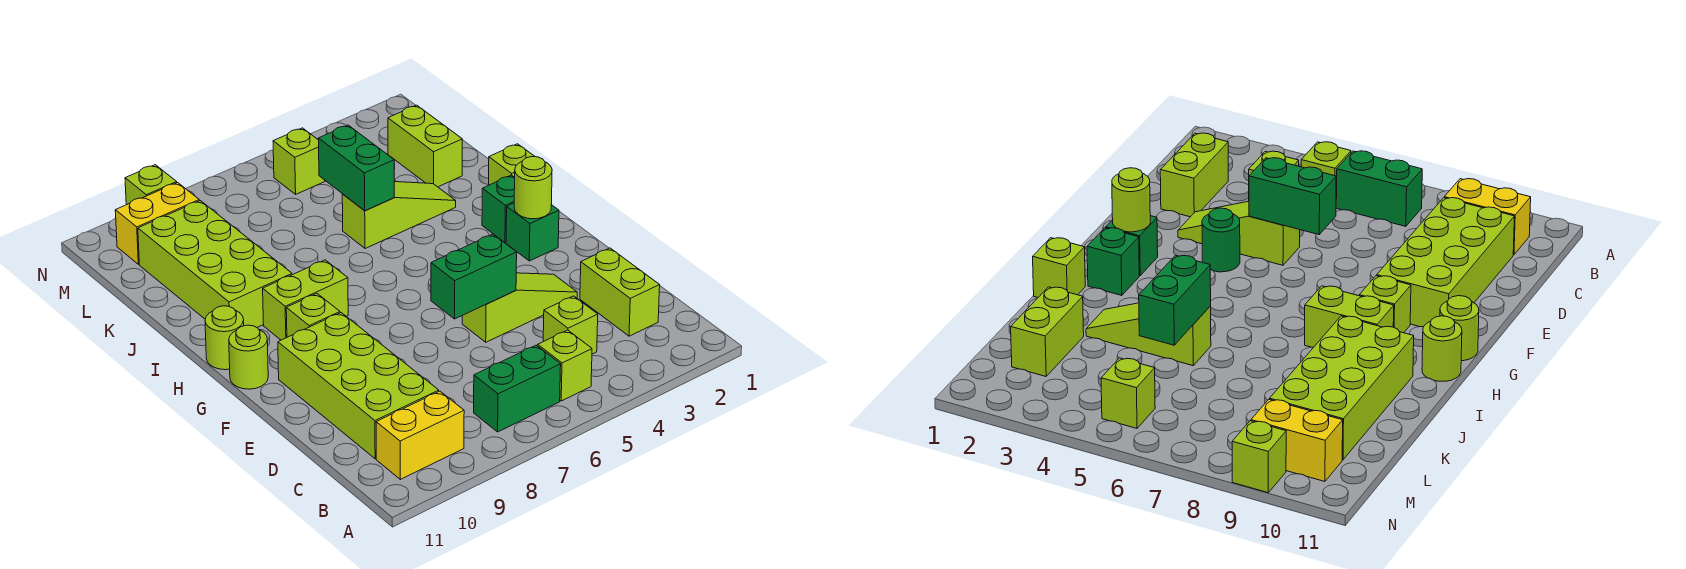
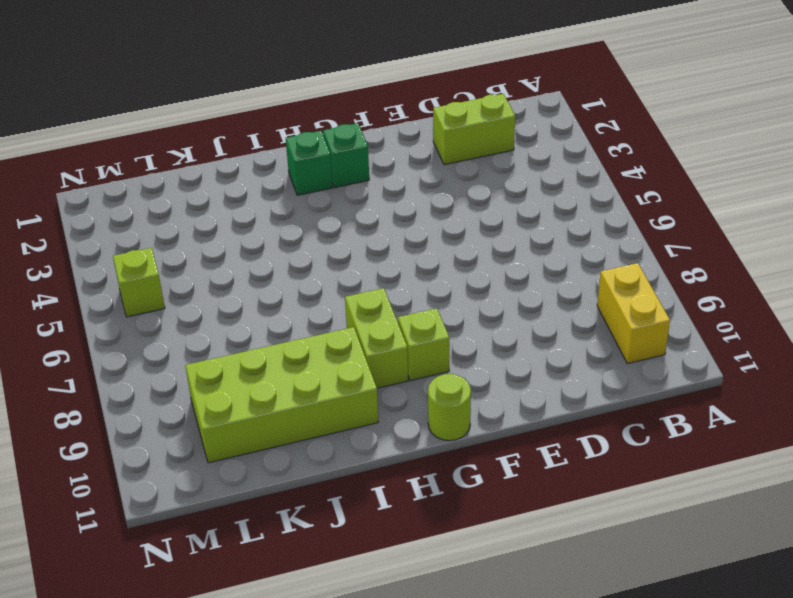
none -> lime brick B5 level 1
none -> green brick B6:B7 level 1
none -> lime brick C4 level 1

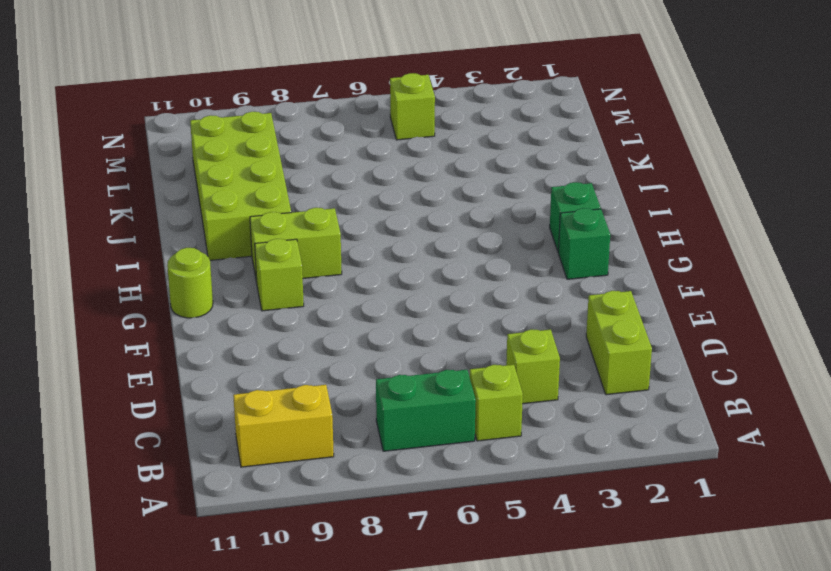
none -> lime brick C9:F10 level 1
none -> lime slope E3:E5 level 1 top 5
none -> green round brick F4 level 1

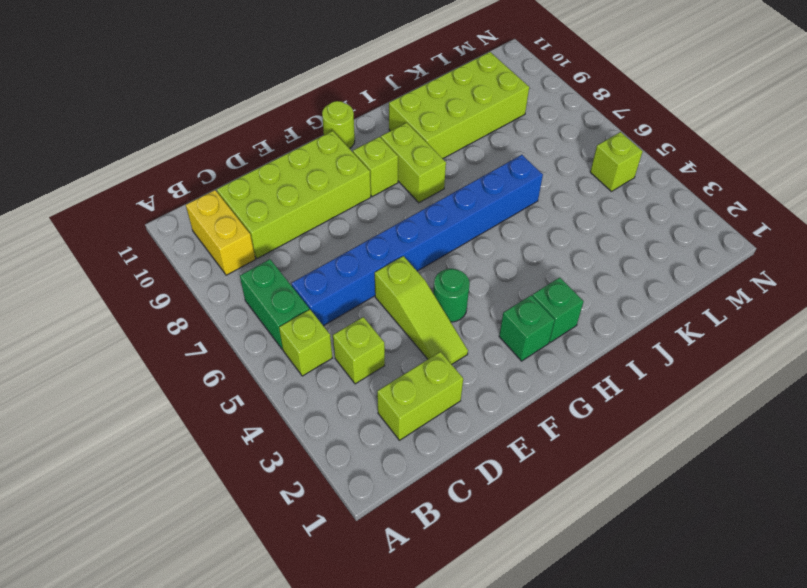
blue brick C6:J6 level 1 -> none
none -> lime round brick H11 level 1
none -> lime brick I1 level 1
none -> lime slope J3:J5 level 1 top 5

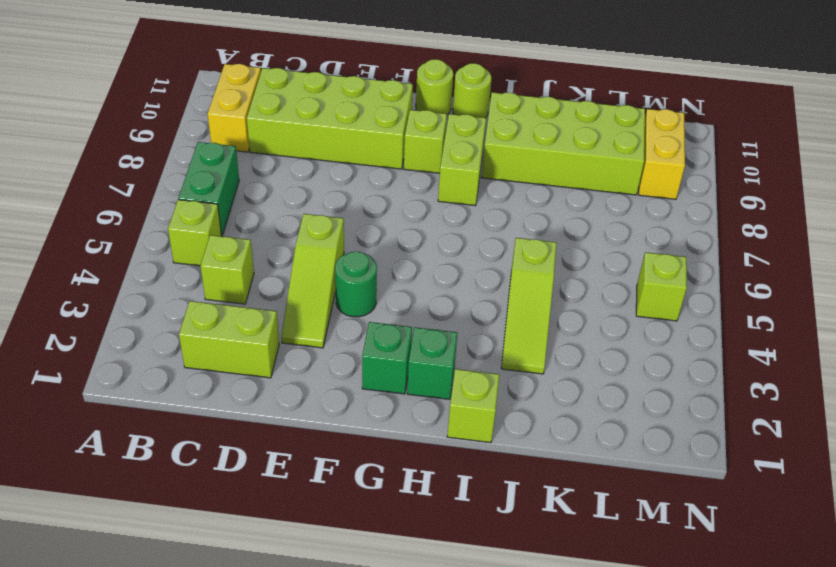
none -> lime brick K2:L2 level 1
none -> lime brick N9 level 1
none -> green brick E5:E6 level 2

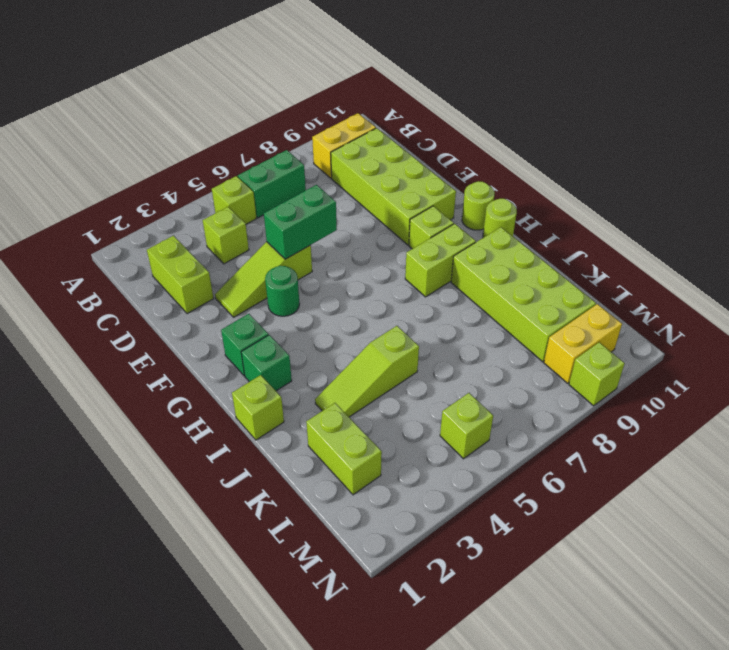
none -> lime round brick G2 level 2
none -> green brick J5:K5 level 2

